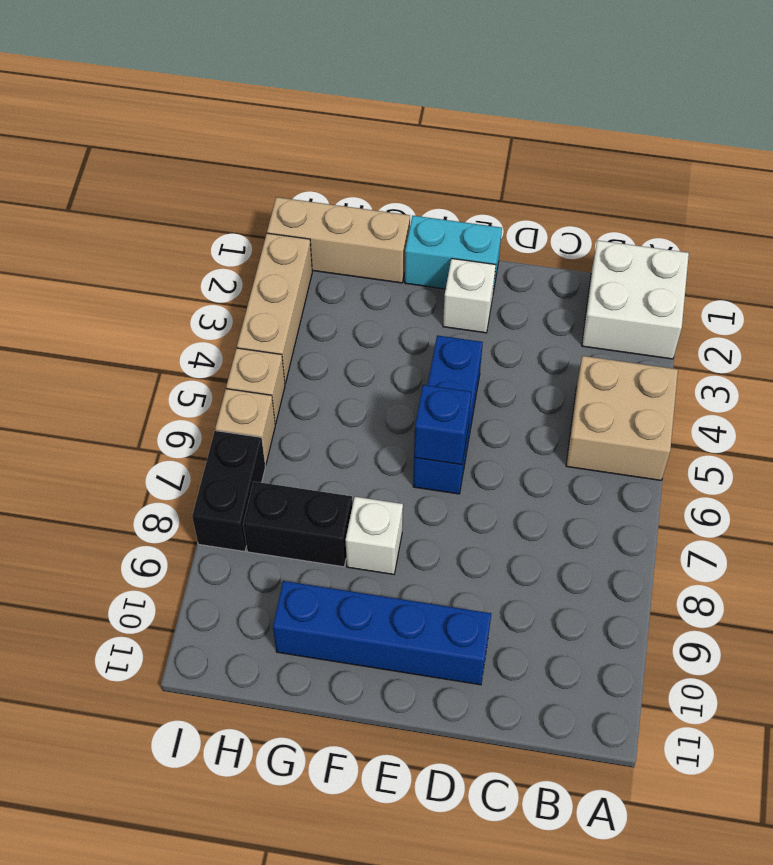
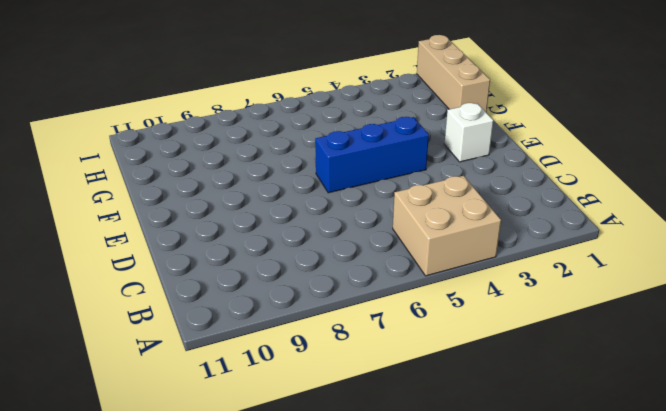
none -> white brick A1:B2 level 1
none -> blue brick D10:G10 level 1
none -> cyan brick E1:F1 level 1

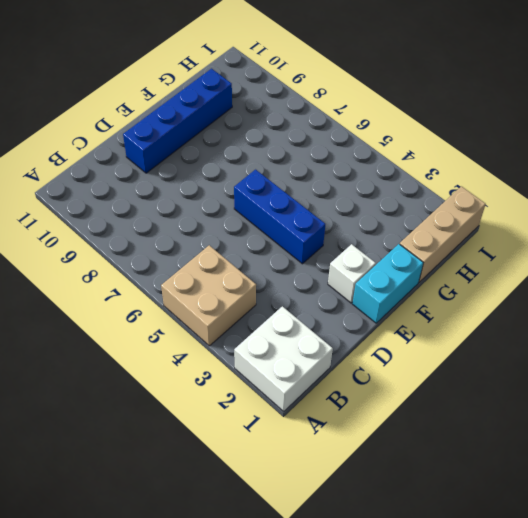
none -> white brick F8 level 1
none -> black brick G8:H8 level 1
none -> tan brick I2:I4 level 1

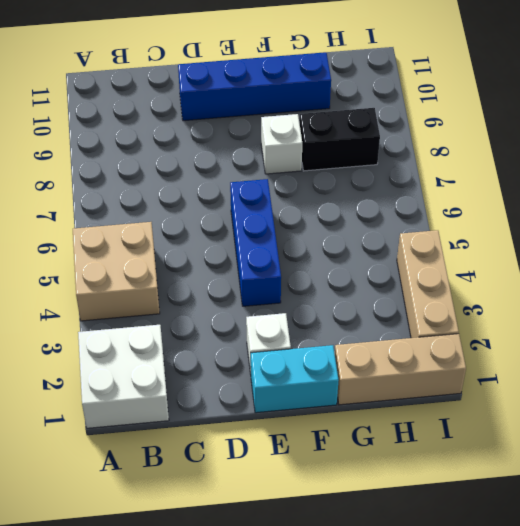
none -> tan brick I5 level 1
none -> tan brick I6 level 1
none -> black brick I7:I8 level 1

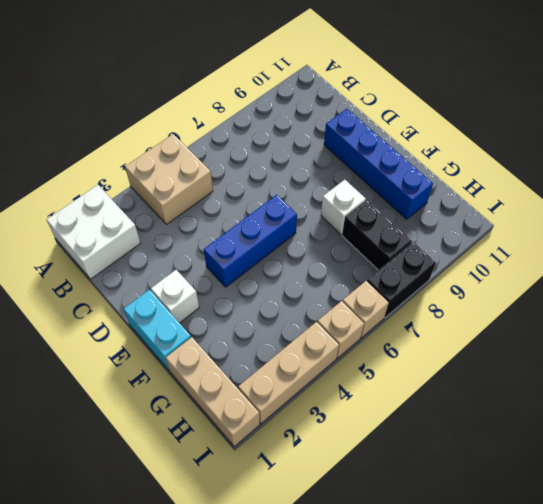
none -> blue brick E6 level 2

